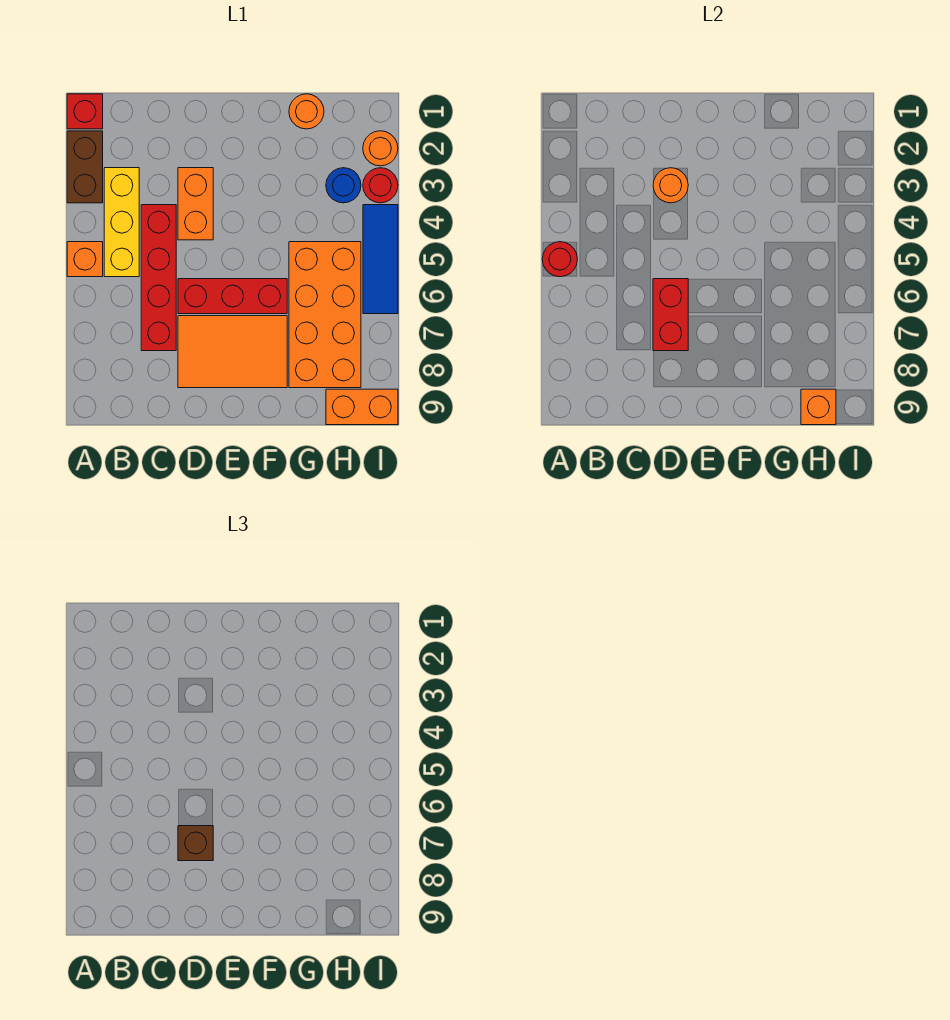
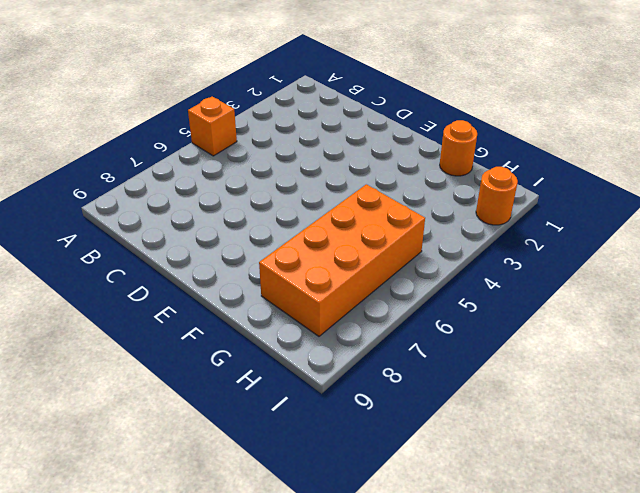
none -> red brick A1 level 1
none -> brown brick A2:A3 level 1
none -> yellow brick B3:B5 level 1

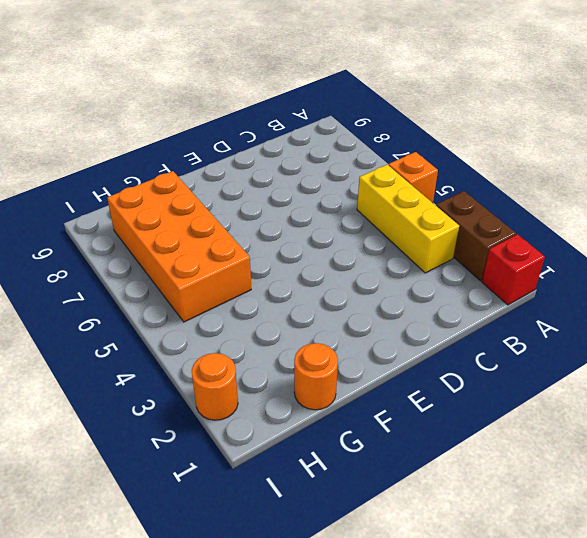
none -> red brick C4:C7 level 1
none -> orange brick D3:D4 level 1
none -> red brick D6:F6 level 1

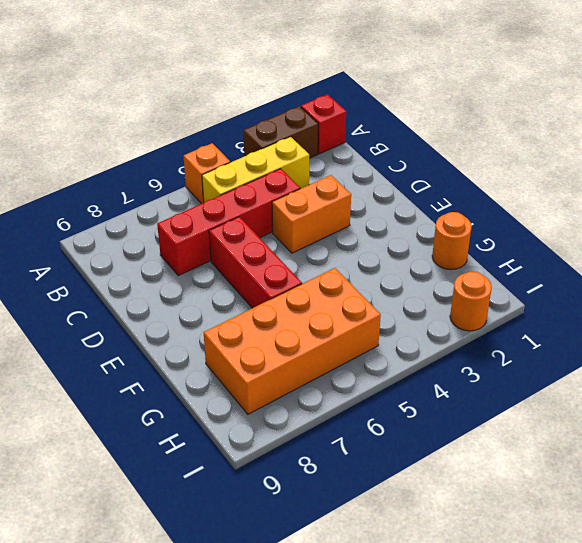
none -> orange tile D7:F8 level 1
none -> blue round brick H3 level 1
none -> orange brick H9:I9 level 1

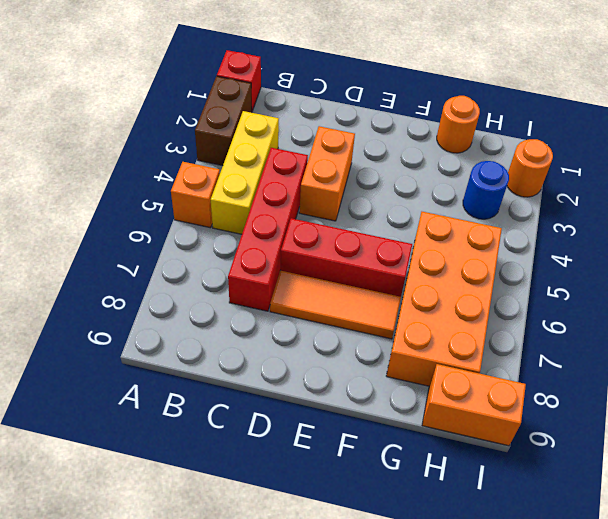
orange tile D7:F7 level 1 -> orange tile D7:F8 level 1
none -> red round brick I3 level 1
none -> blue tile I4:I6 level 1
none -> red round brick A5 level 2

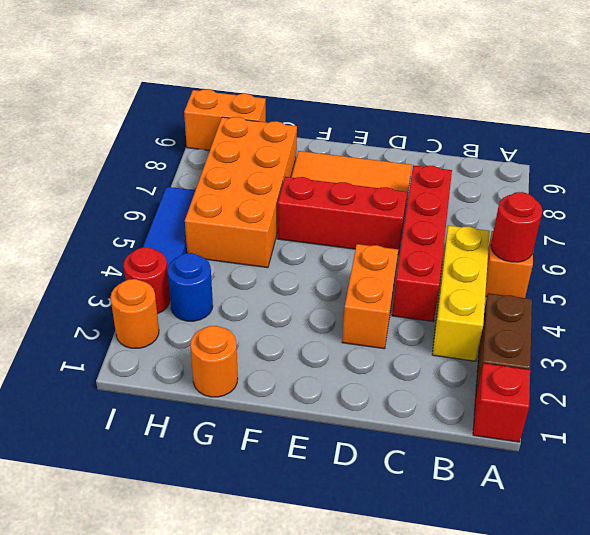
none -> orange round brick D3 level 2
none -> red brick D6:D7 level 2
none -> orange brick H9 level 2

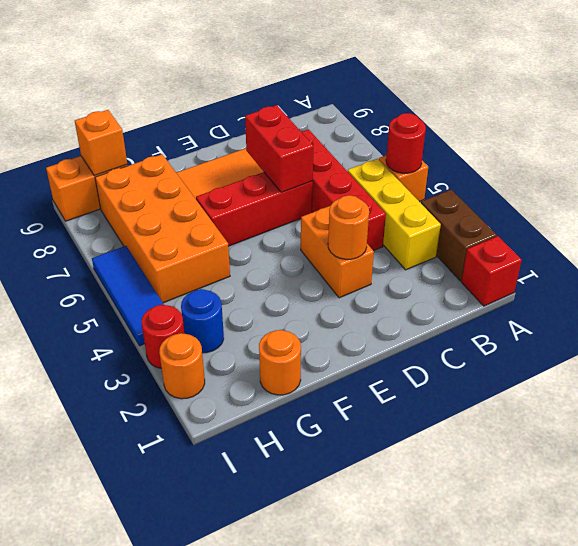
none -> brown brick D7 level 3

